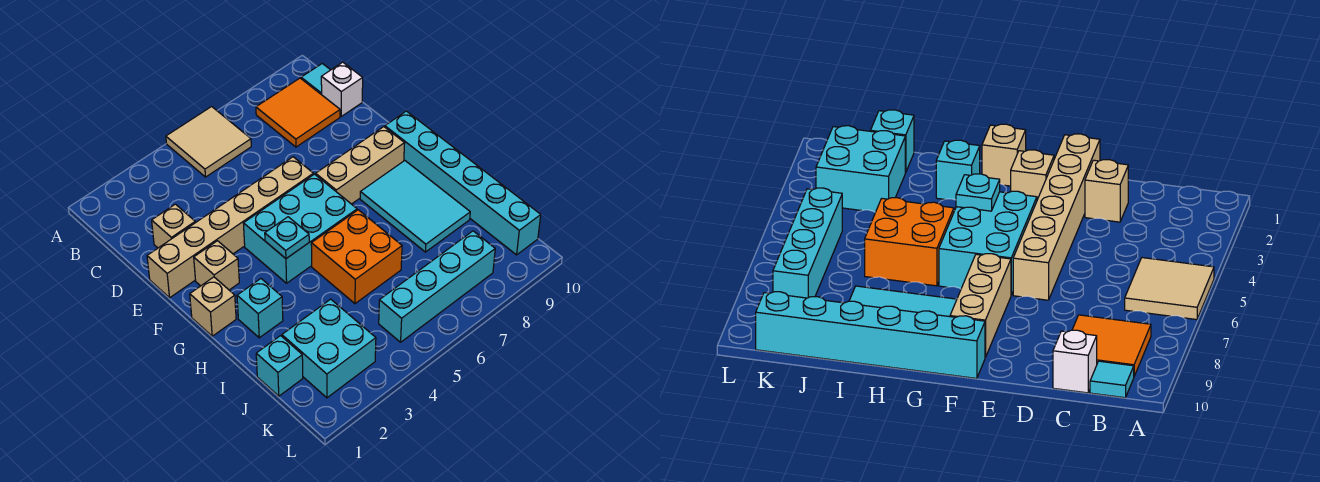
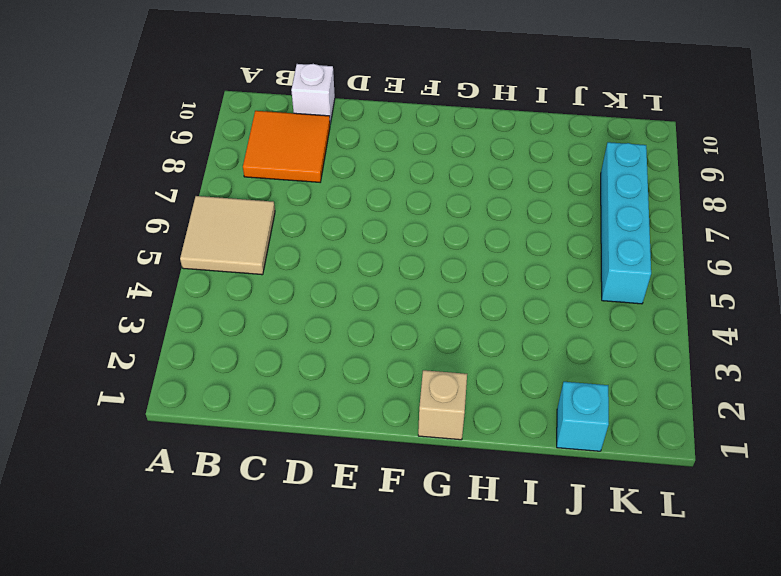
none -> cyan tile B10 level 1
none -> tan brick D2 level 1
none -> tan brick E1:E6 level 1

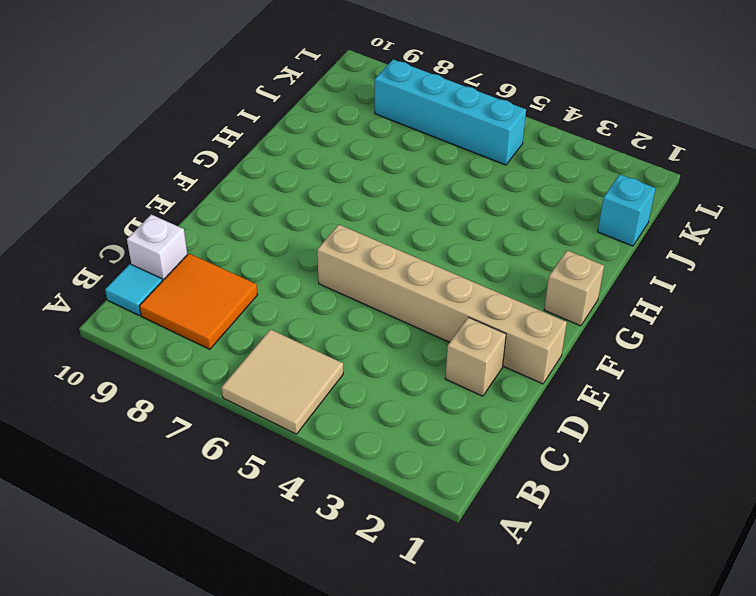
none -> tan brick F2 level 1
none -> cyan brick F4:G6 level 1
none -> tan brick F7:F9 level 1

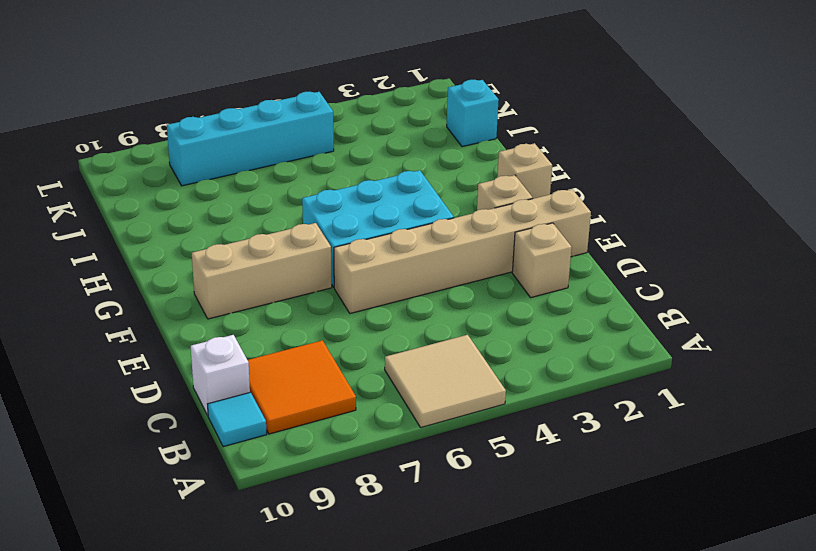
none -> cyan brick F10:K10 level 1
none -> cyan tile G8:I9 level 1
none -> cyan brick H2 level 1

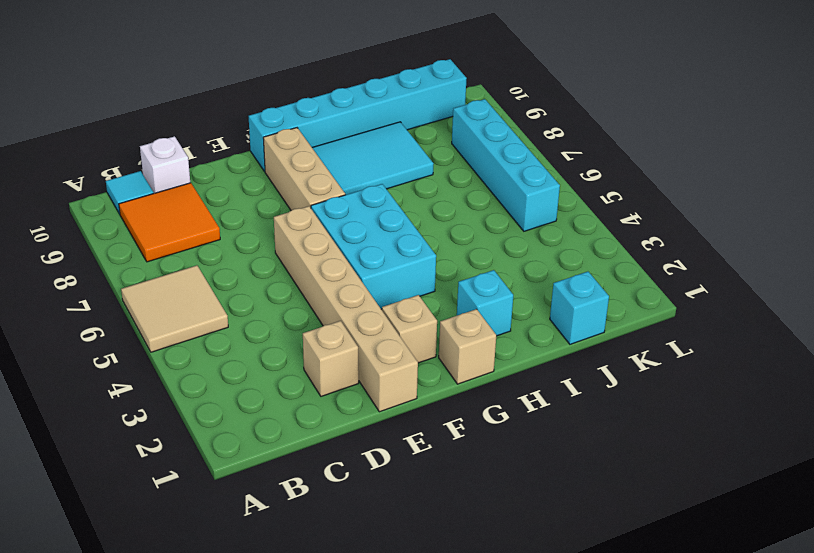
none -> orange brick H5:I6 level 1
none -> cyan brick J2:K3 level 1
none -> cyan plate G4 level 2

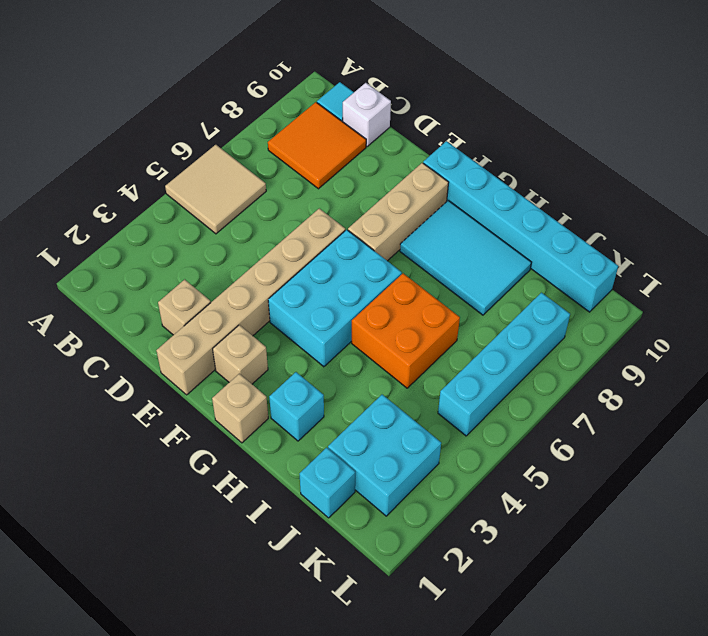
none -> cyan plate G4 level 2

